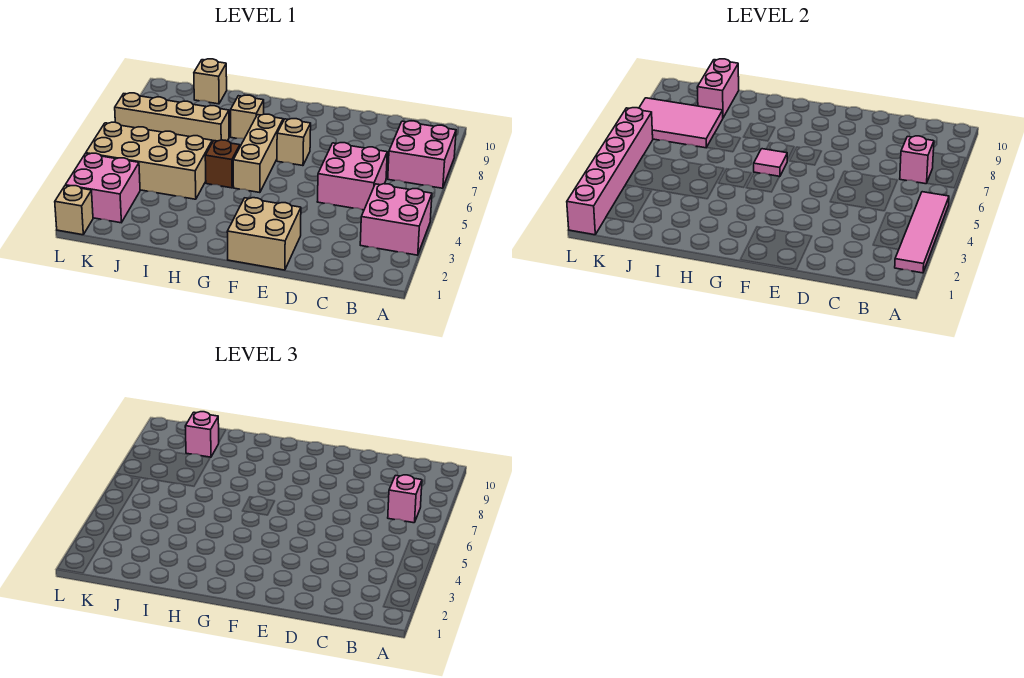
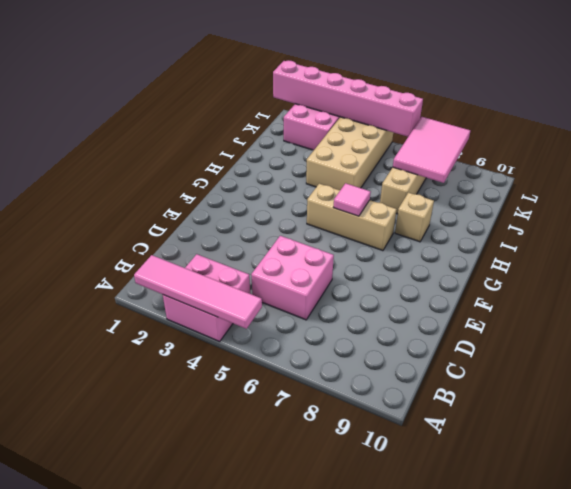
none -> pink brick A7:B8 level 1
none -> tan brick E1:F2 level 1
none -> tan brick F7 level 1

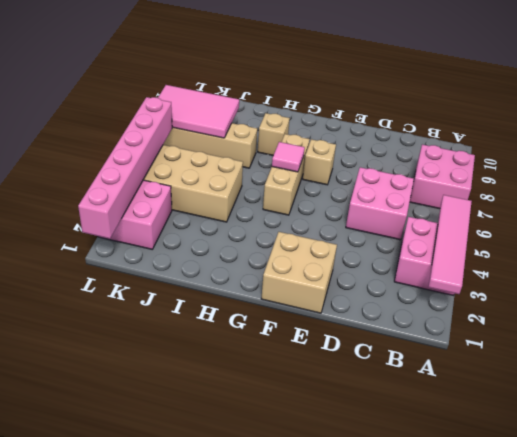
none -> brown brick H5 level 1
none -> tan brick J10 level 1
none -> tan brick L1 level 1

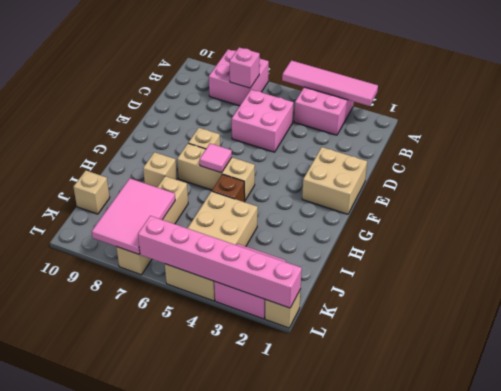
none -> pink brick J9:J10 level 2
none -> pink brick B7 level 3
none -> pink brick J9 level 3

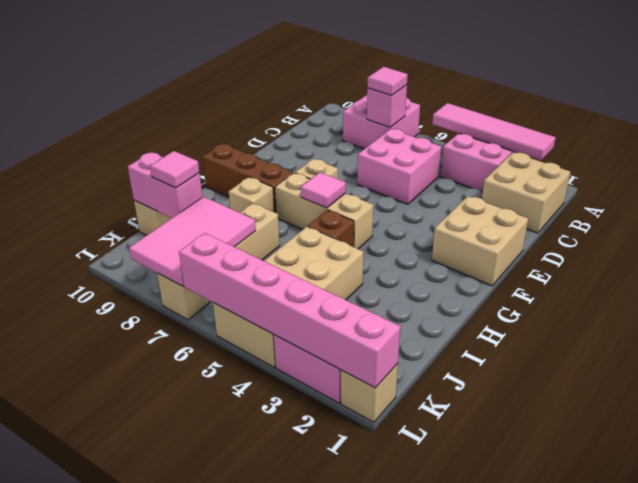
tan brick B1:C2 level 1 -> none
pink tile B7 level 3 -> pink brick B7 level 3
brown brick G8:G10 level 1 -> none
pink tile J9 level 3 -> pink brick J9 level 3

